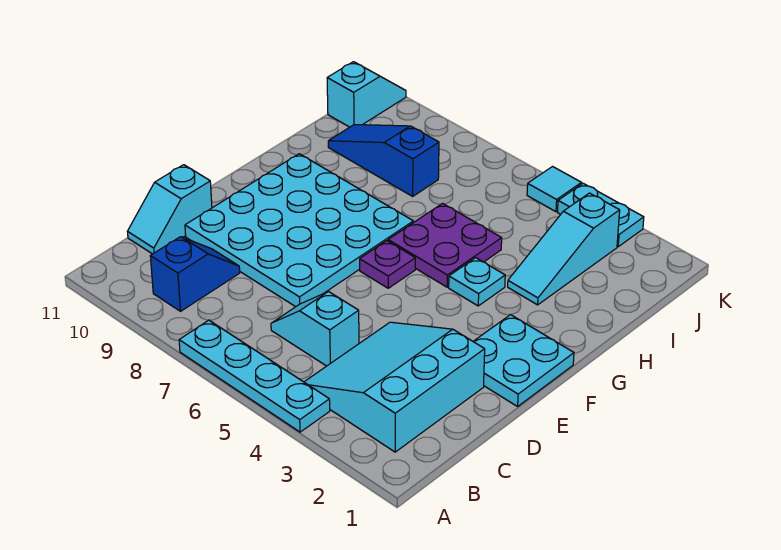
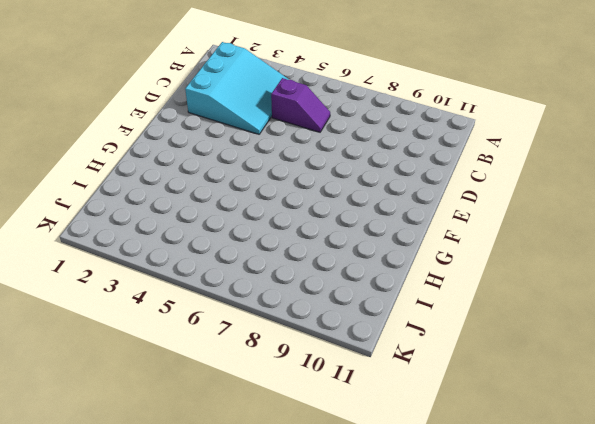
purple slope C5:C6 level 1 top 5 -> cyan slope C5:C6 level 1 top 5
none -> cyan plate A4:A7 level 1
none -> blue slope B9:C9 level 1 top B
none -> cyan slope C11:D11 level 1 top D

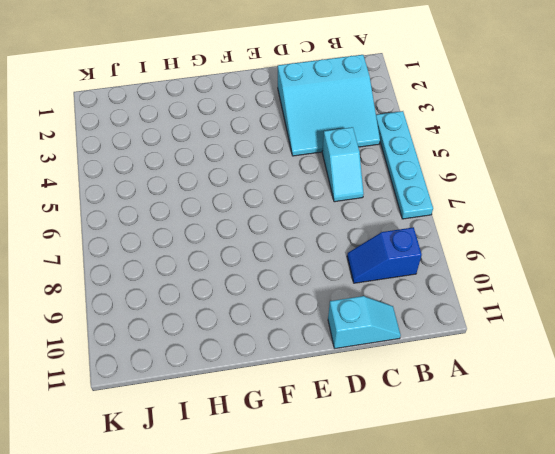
none -> cyan plate D7:G10 level 1
none -> cyan plate E1:F2 level 1
none -> purple plate F6 level 1

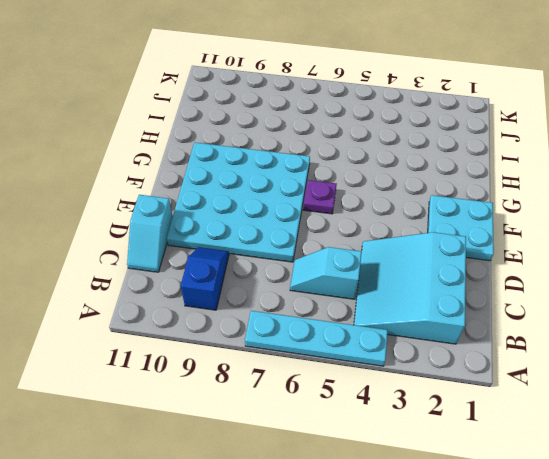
none -> cyan plate G4 level 1
none -> purple plate G5:H6 level 1
none -> cyan slope H3:J3 level 1 top J

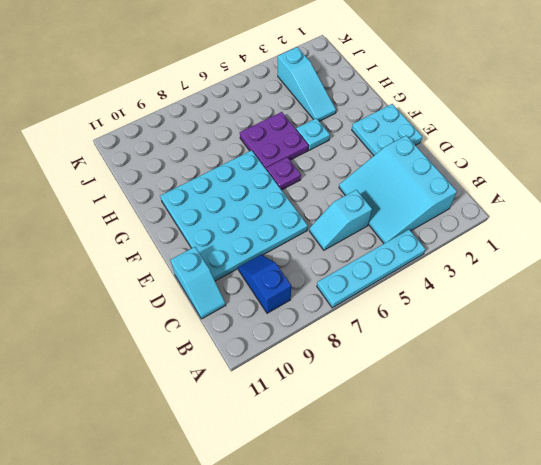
none -> blue slope I8:I10 level 1 top 8
none -> cyan slope J11:K11 level 1 top J
none -> cyan plate K3:K4 level 1

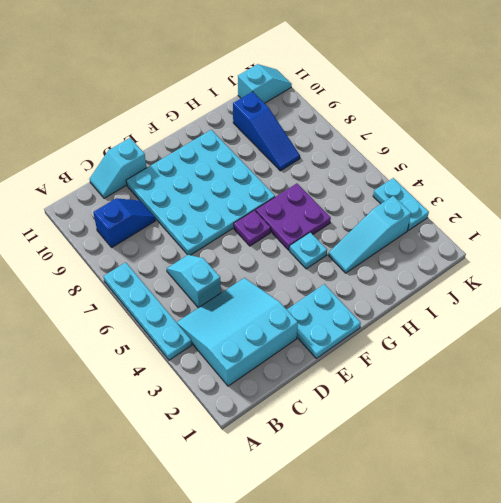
blue slope I8:I10 level 1 top 10 -> blue slope I8:I10 level 1 top 8
none -> cyan tile K5 level 1

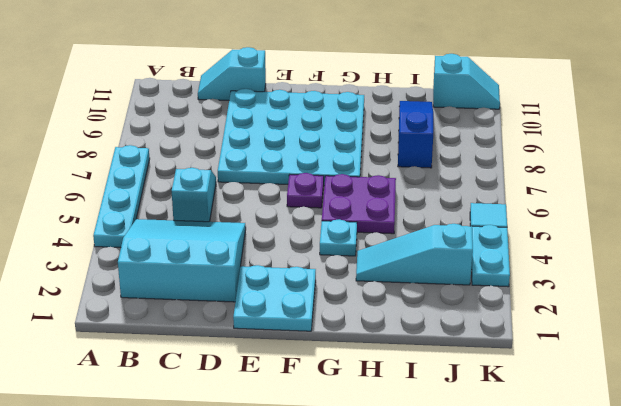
none -> blue slope B9:C9 level 1 top B

